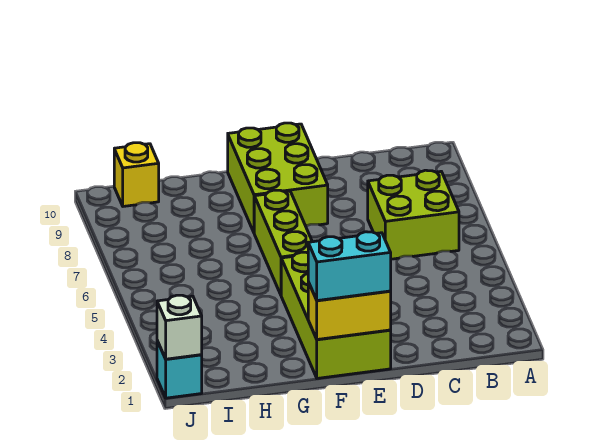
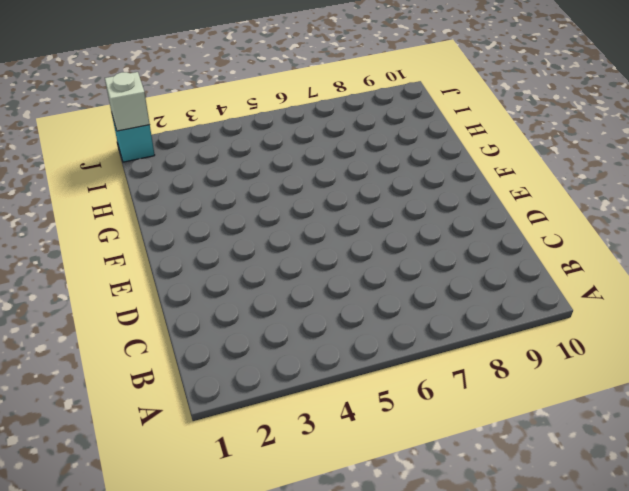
none -> lime brick B6:C7 level 1
none -> lime brick E1:F4 level 1

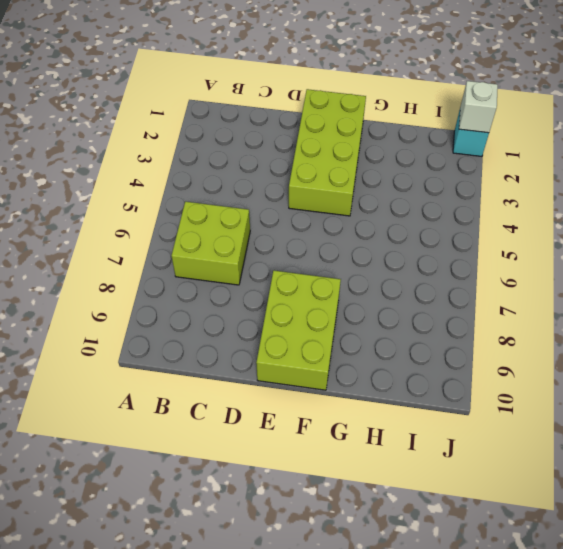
none -> lime brick F5:F7 level 1
none -> yellow brick I10 level 1

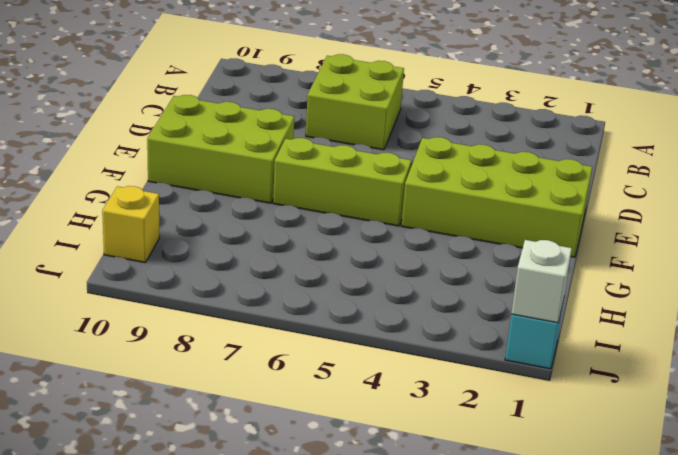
none -> yellow brick E1:F1 level 2
none -> cyan brick E1:F1 level 3

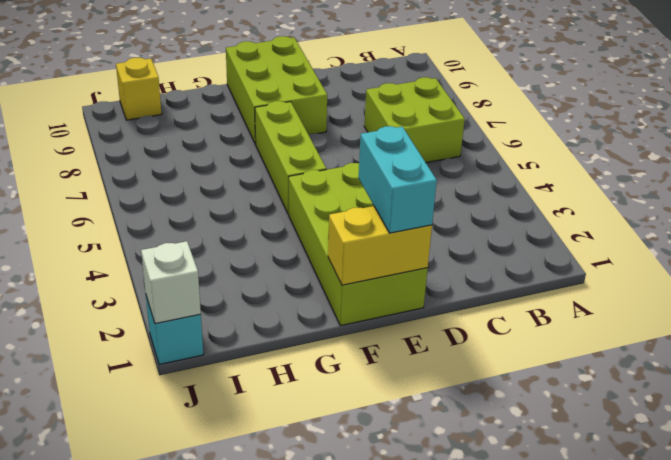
cyan brick E1:E2 level 3 -> cyan brick E1:F1 level 3

